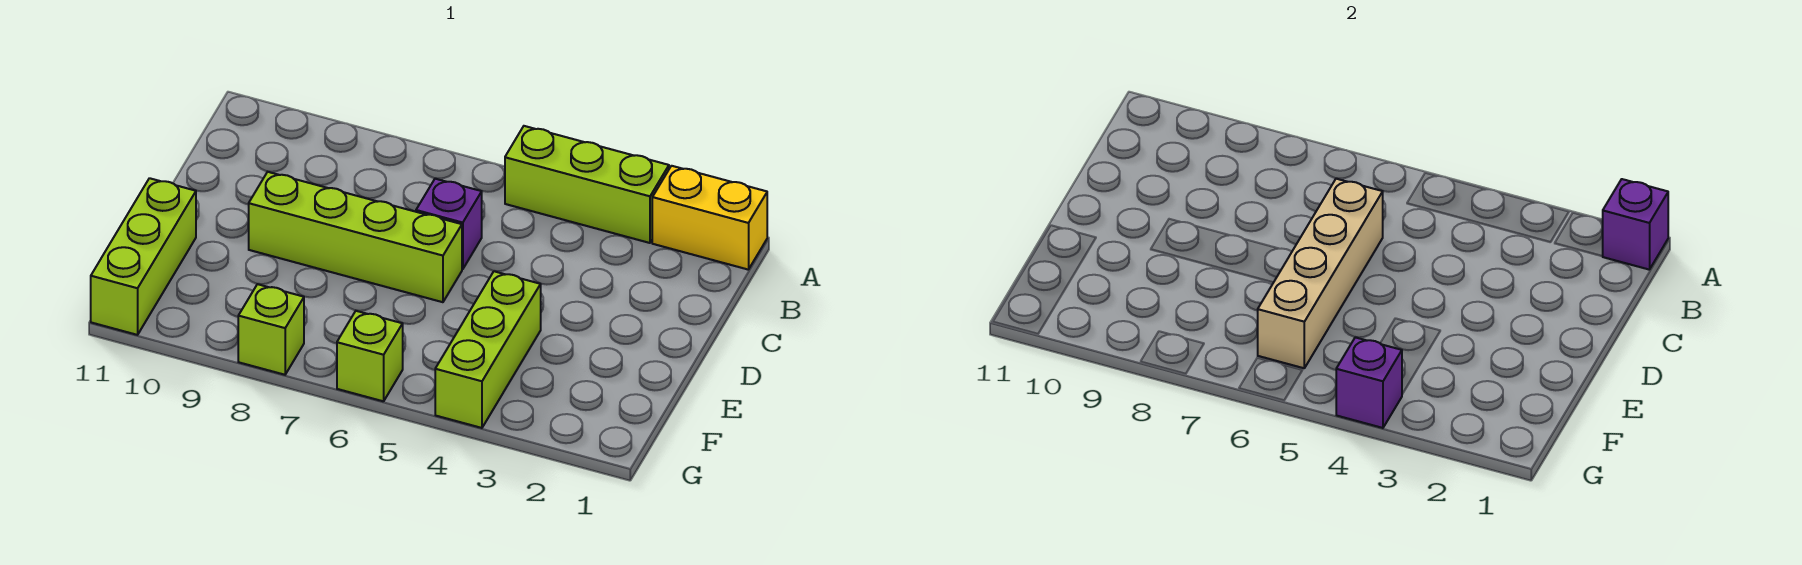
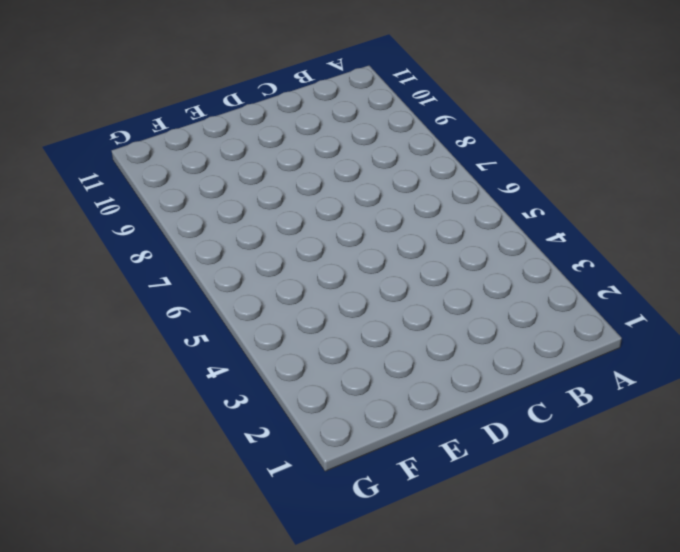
none -> yellow brick A1:A2 level 1
none -> lime brick A3:A5 level 1

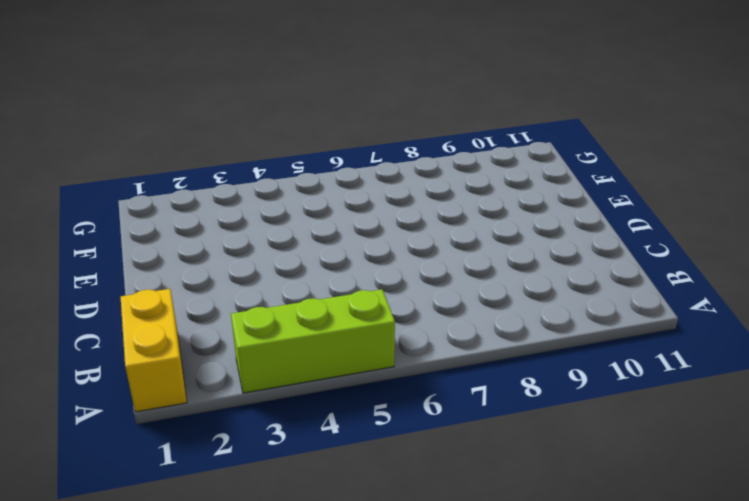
yellow brick A1:B1 level 1 -> yellow brick A1:A2 level 1
none -> purple brick C6 level 1
none -> lime brick D6:D9 level 1

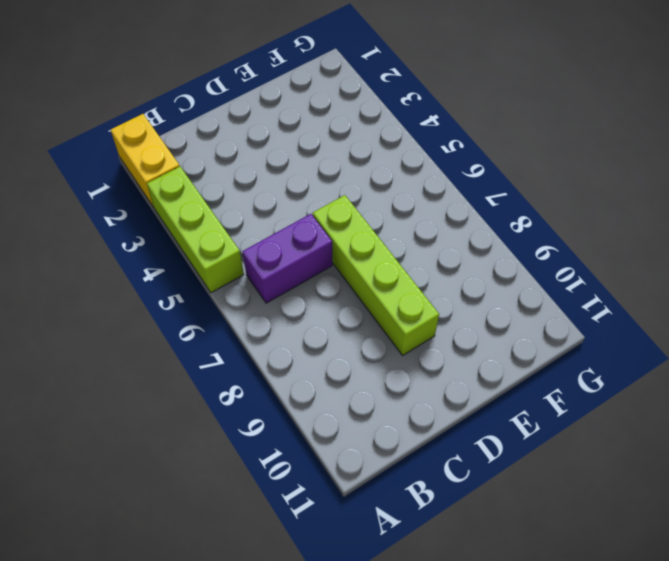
purple brick B6:C6 level 1 -> purple brick C6 level 1
none -> lime brick E4:G4 level 1
none -> lime brick E11:G11 level 1

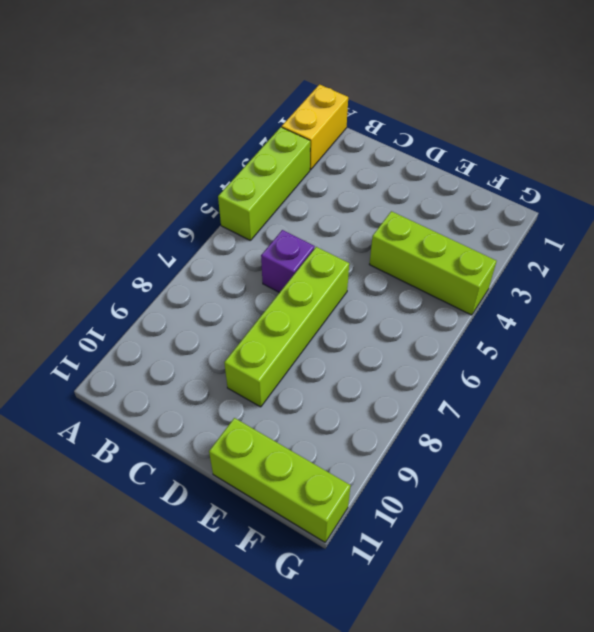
none -> lime brick G6 level 1
none -> lime brick G8 level 1

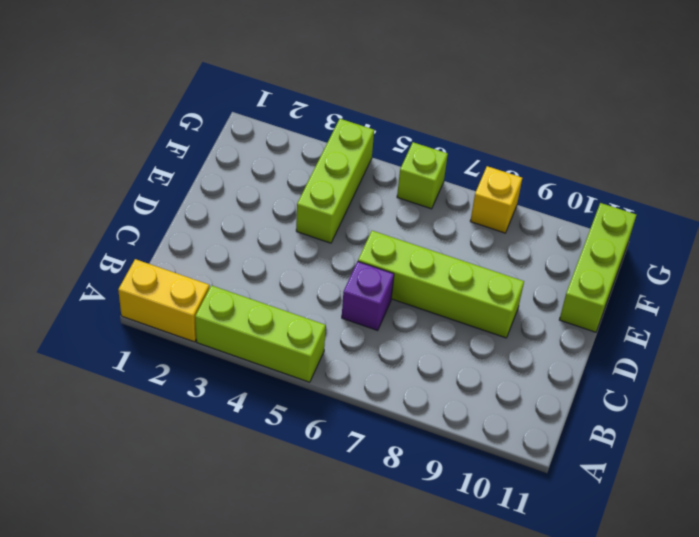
yellow brick G8 level 1 -> lime brick G8 level 1
none -> purple brick A1 level 2
none -> tan brick C6:F6 level 2

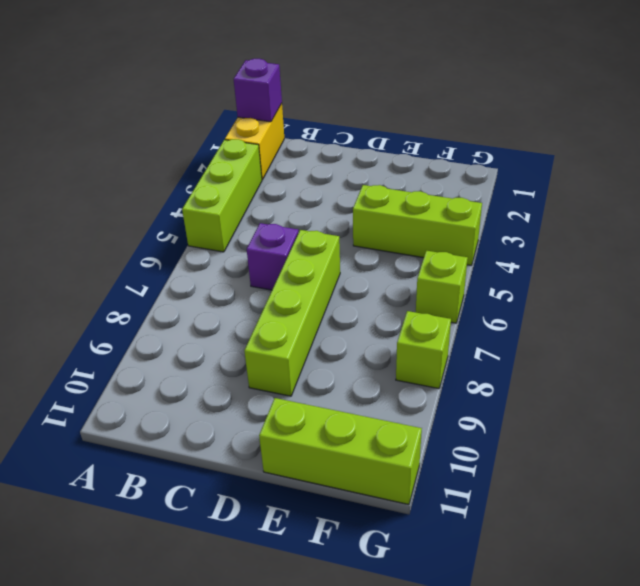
none -> tan brick C6:F6 level 2
none -> purple brick G4 level 2

